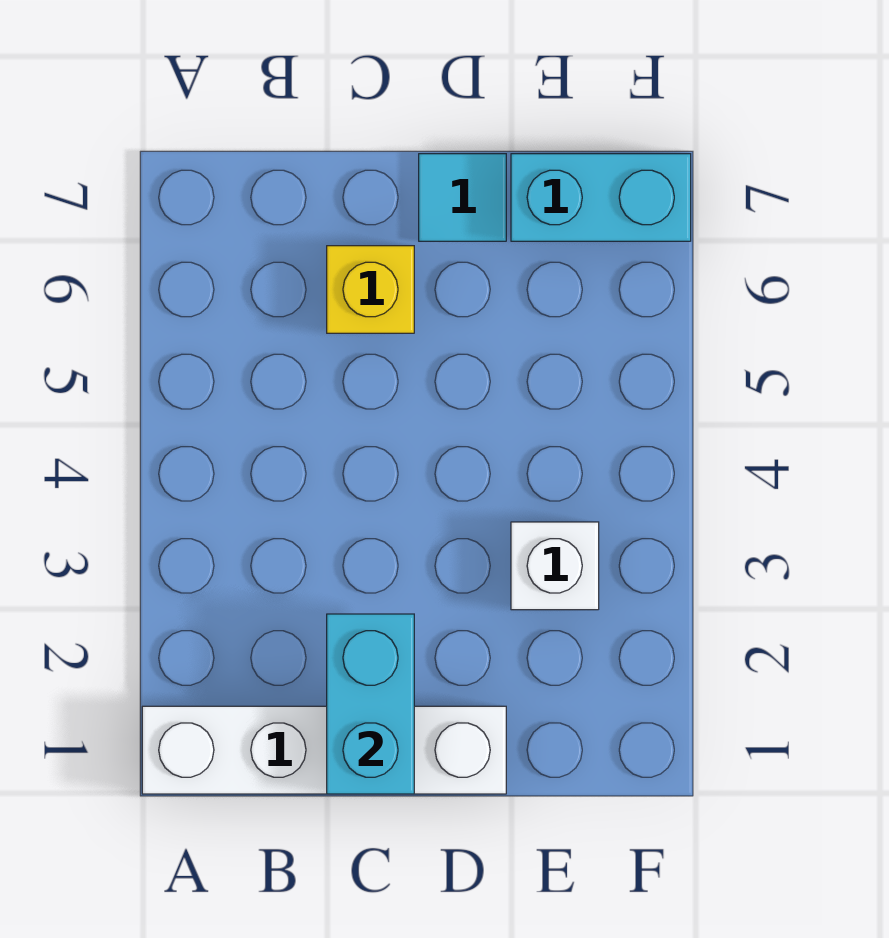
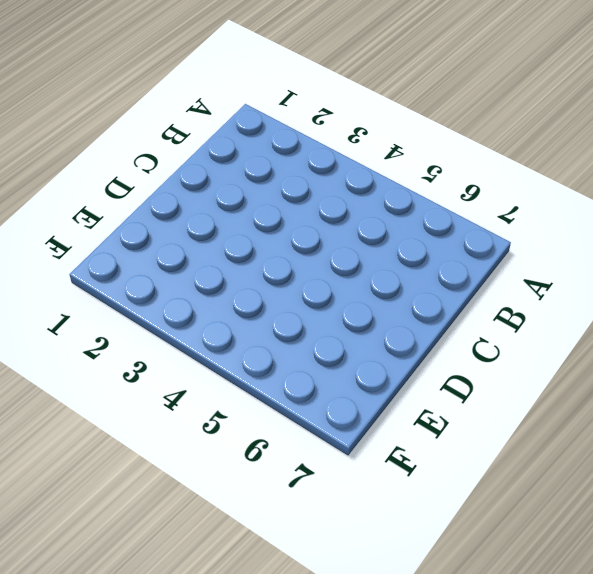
none -> white brick A1:D1 level 1
none -> yellow brick C6 level 1

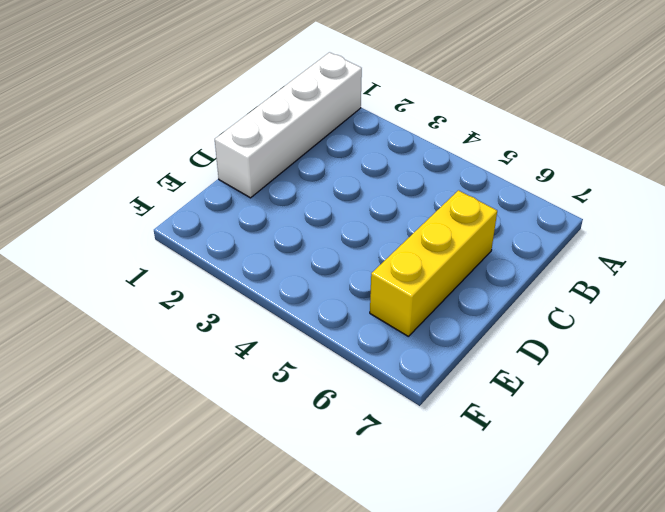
yellow brick C6:E6 level 1 -> yellow brick C6 level 1
none -> cyan tile D7 level 1
none -> white brick E3 level 1

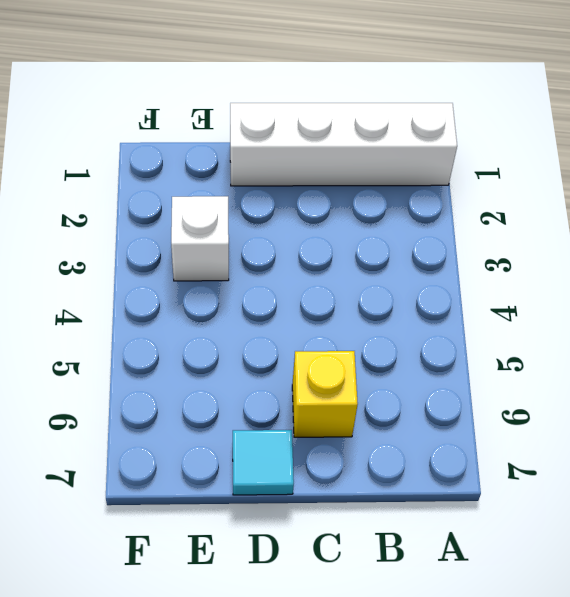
none -> cyan brick E7:F7 level 1
none -> cyan brick C1:C2 level 2

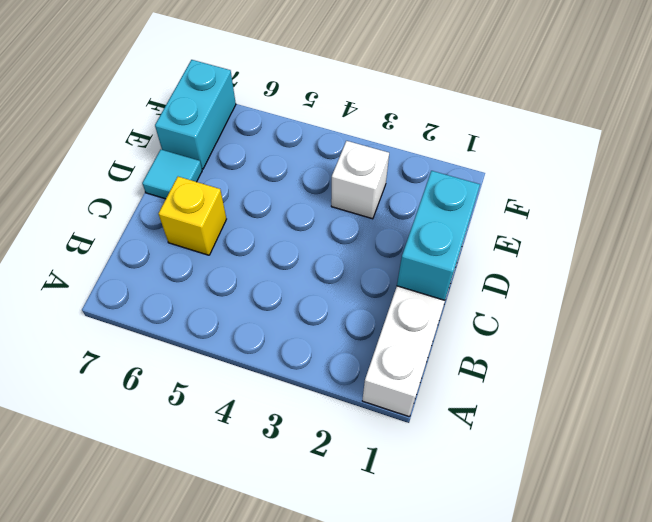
cyan brick C1:D1 level 2 -> cyan brick C1:C2 level 2

